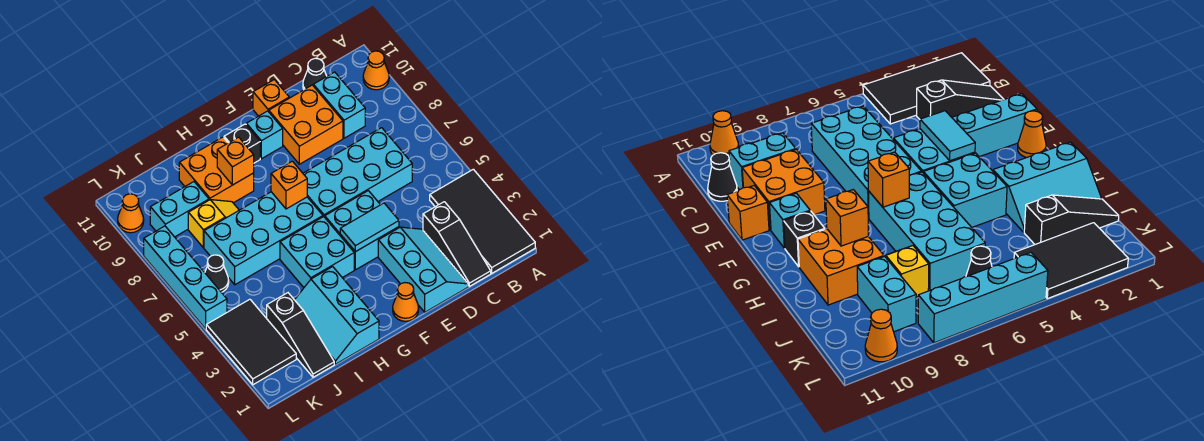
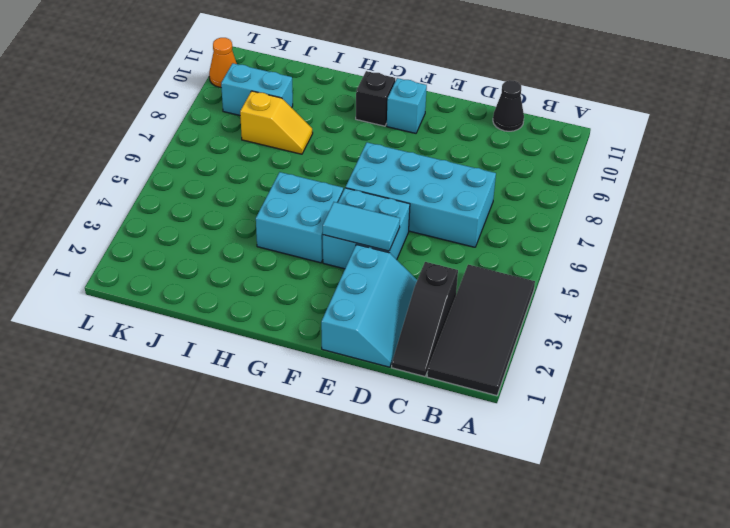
none -> orange cone A10 level 1
none -> cyan brick C9:C10 level 1
none -> orange brick D9:E10 level 1

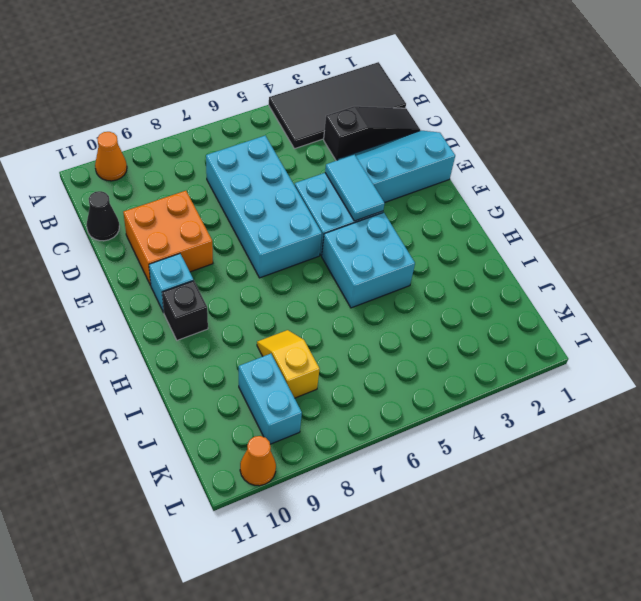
none -> cyan brick C9:C10 level 1
none -> orange brick E11 level 1
none -> orange cone F1 level 1

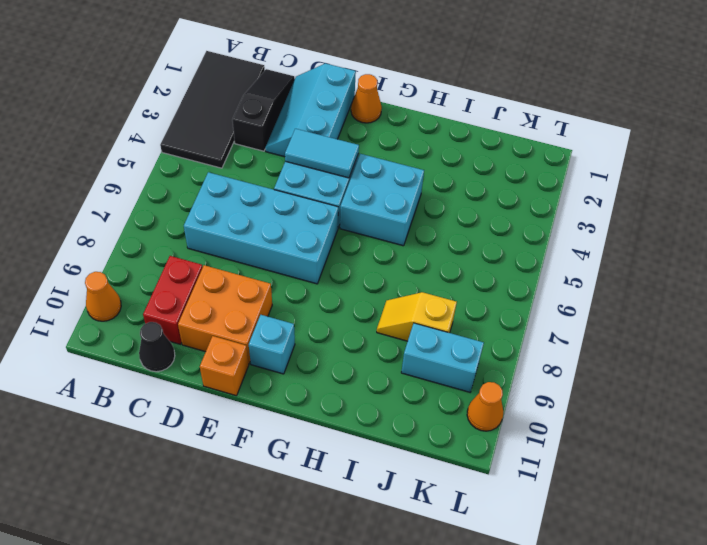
red brick C9:C10 level 1 -> cyan brick C9:C10 level 1
none -> cyan brick G6:J7 level 1
none -> black brick G10 level 1
none -> cyan slope H1:I3 level 1 top H

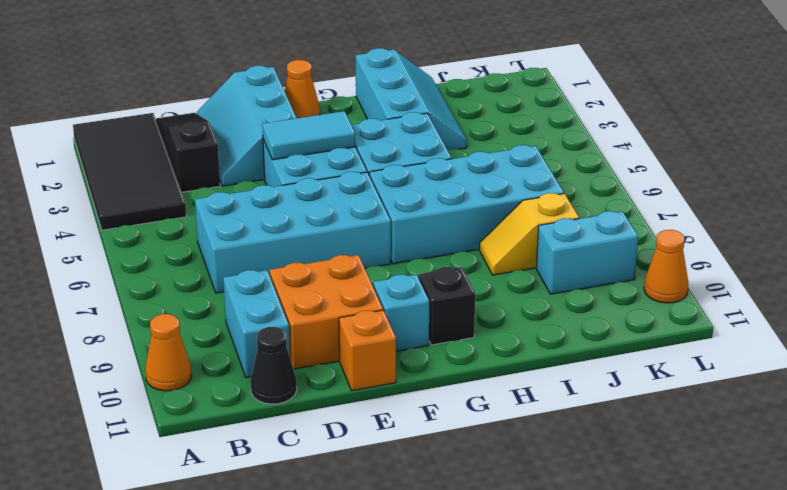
none -> orange brick H9:I10 level 1
none -> black slope J1:J3 level 1 top 3
none -> black tile K2:L4 level 1

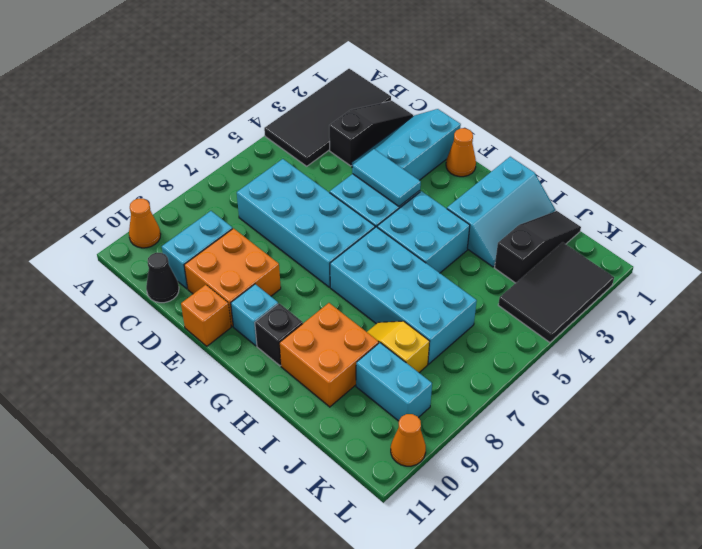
none -> black cone K6 level 1
none -> cyan brick L5:L8 level 1
none -> orange brick G7 level 2

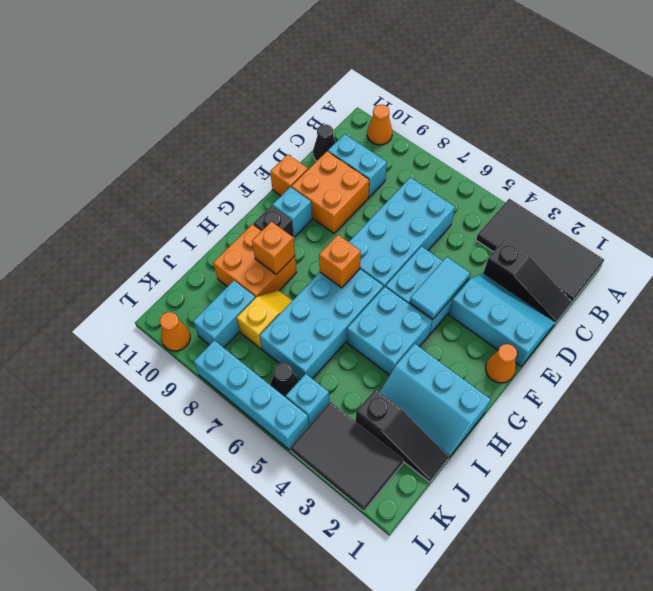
cyan brick K5 level 1 -> none

